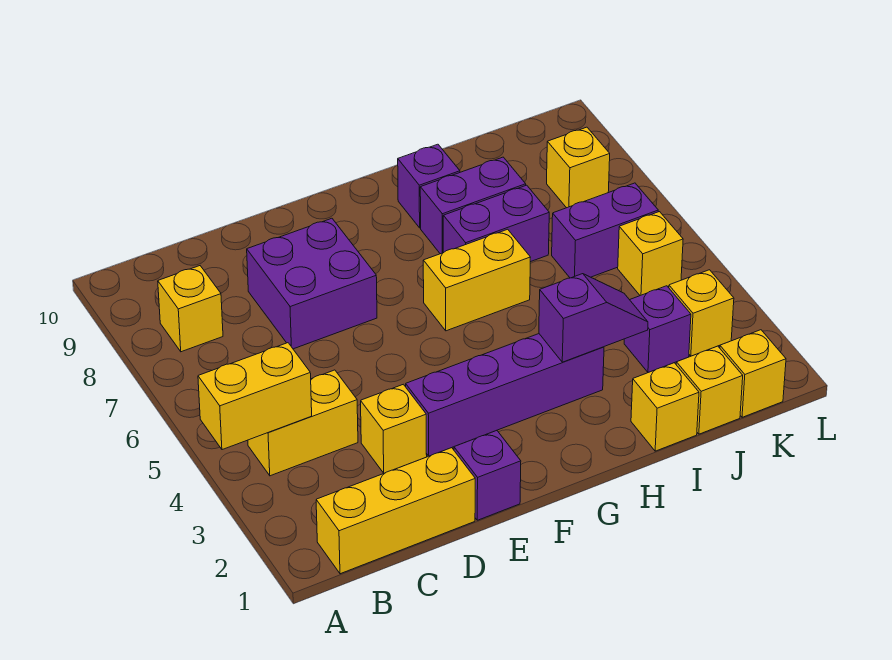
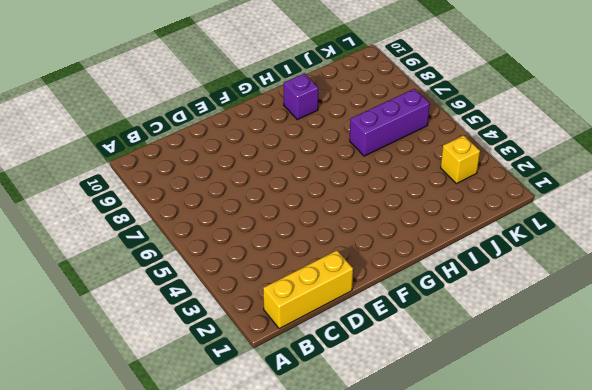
purple brick I6:K6 level 1 -> purple brick J6:K6 level 1
none -> yellow brick B4:C4 level 1
none -> yellow brick B8 level 1
none -> yellow brick D3 level 1

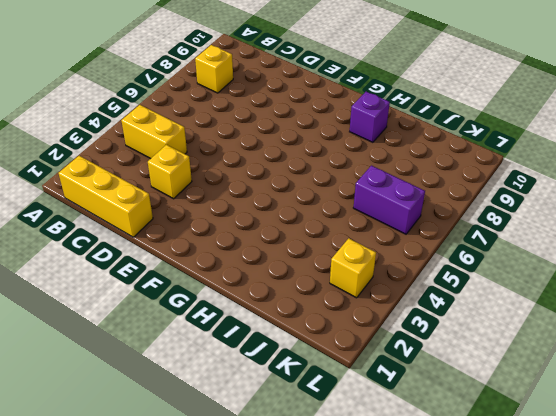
none -> purple brick D7:E8 level 1
none -> purple brick E1 level 1
none -> purple brick E3:H3 level 1

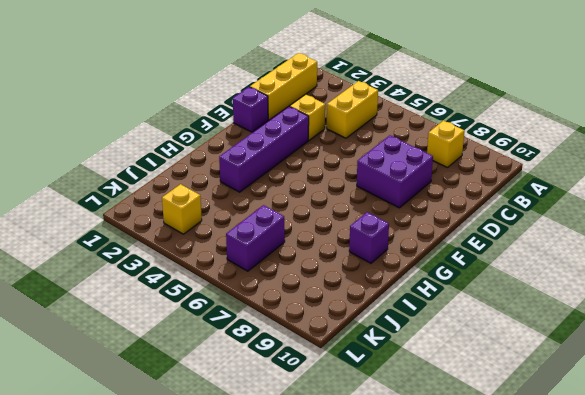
none -> yellow brick G6:H6 level 1
none -> purple brick H7:I7 level 1
none -> purple brick H8:I8 level 1

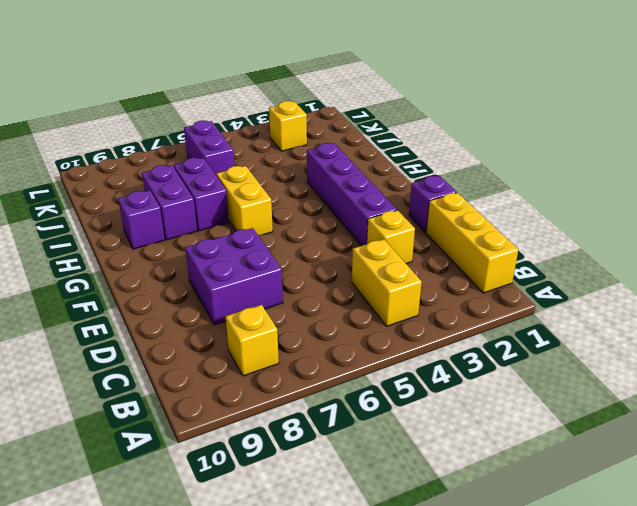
none -> yellow brick I1 level 1
none -> yellow brick J1 level 1
none -> purple brick J3 level 1

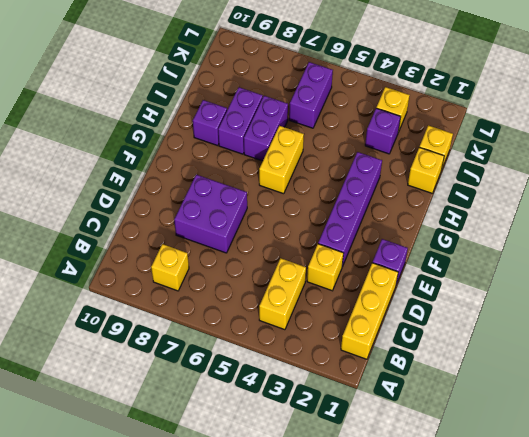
none -> yellow brick K1 level 1
none -> yellow brick K5 level 1
none -> yellow brick K8 level 1

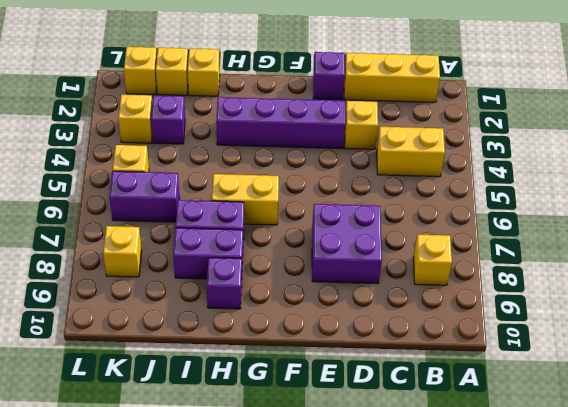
none -> yellow brick A4:B4 level 2
none -> purple slope H3:I3 level 2 top H

